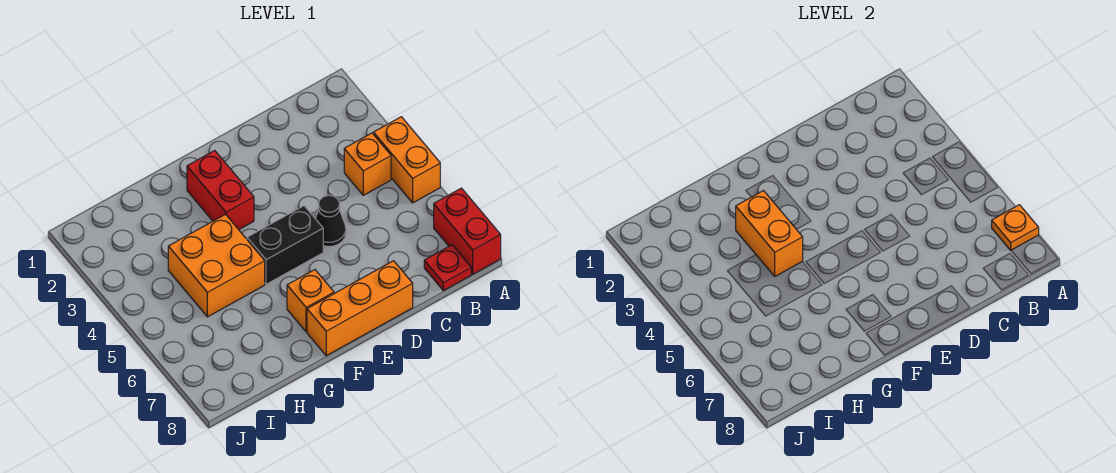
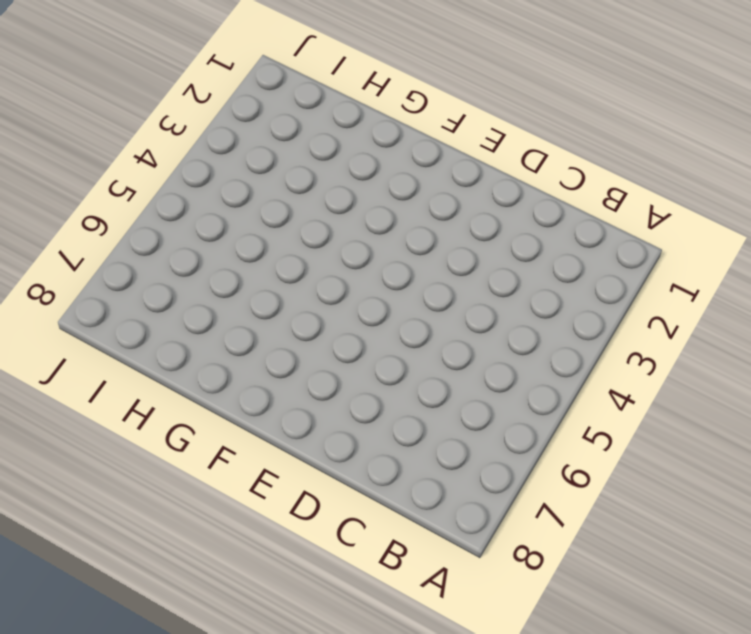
none -> orange brick A4:A5 level 1
none -> red brick A7:A8 level 1
none -> orange brick B4 level 1

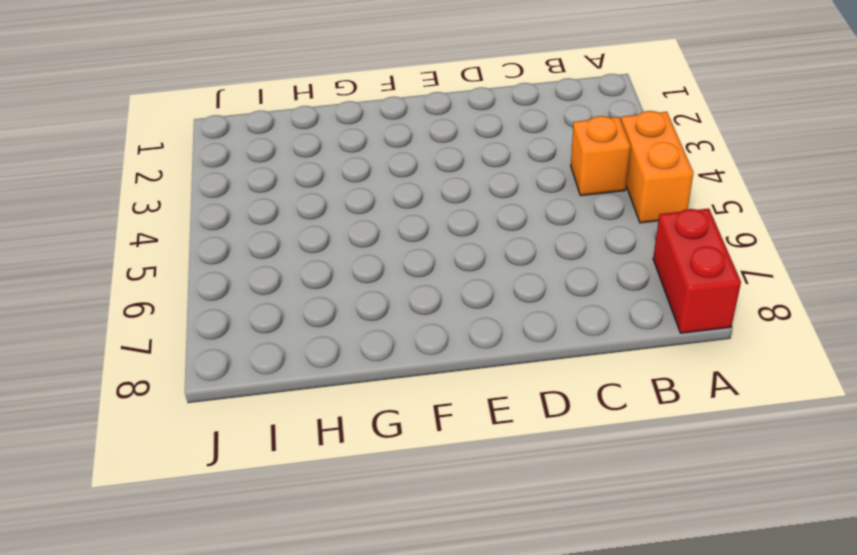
none -> red plate B8 level 1
none -> black cone D5 level 1
none -> orange brick D8:F8 level 1

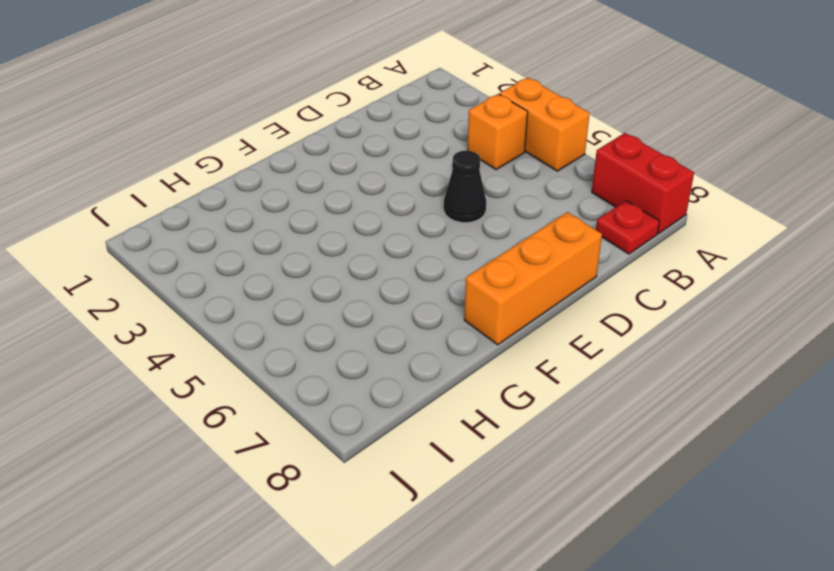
none -> black brick E5:F5 level 1
none -> red brick F2:F3 level 1
none -> orange brick F7 level 1

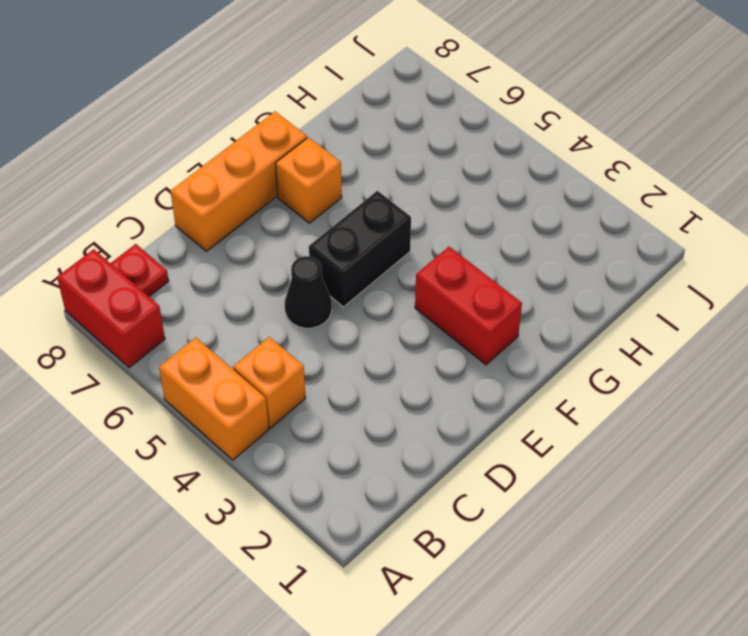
none -> orange brick G4:H5 level 1
none -> orange plate A7 level 2
none -> orange brick G3:G4 level 2

